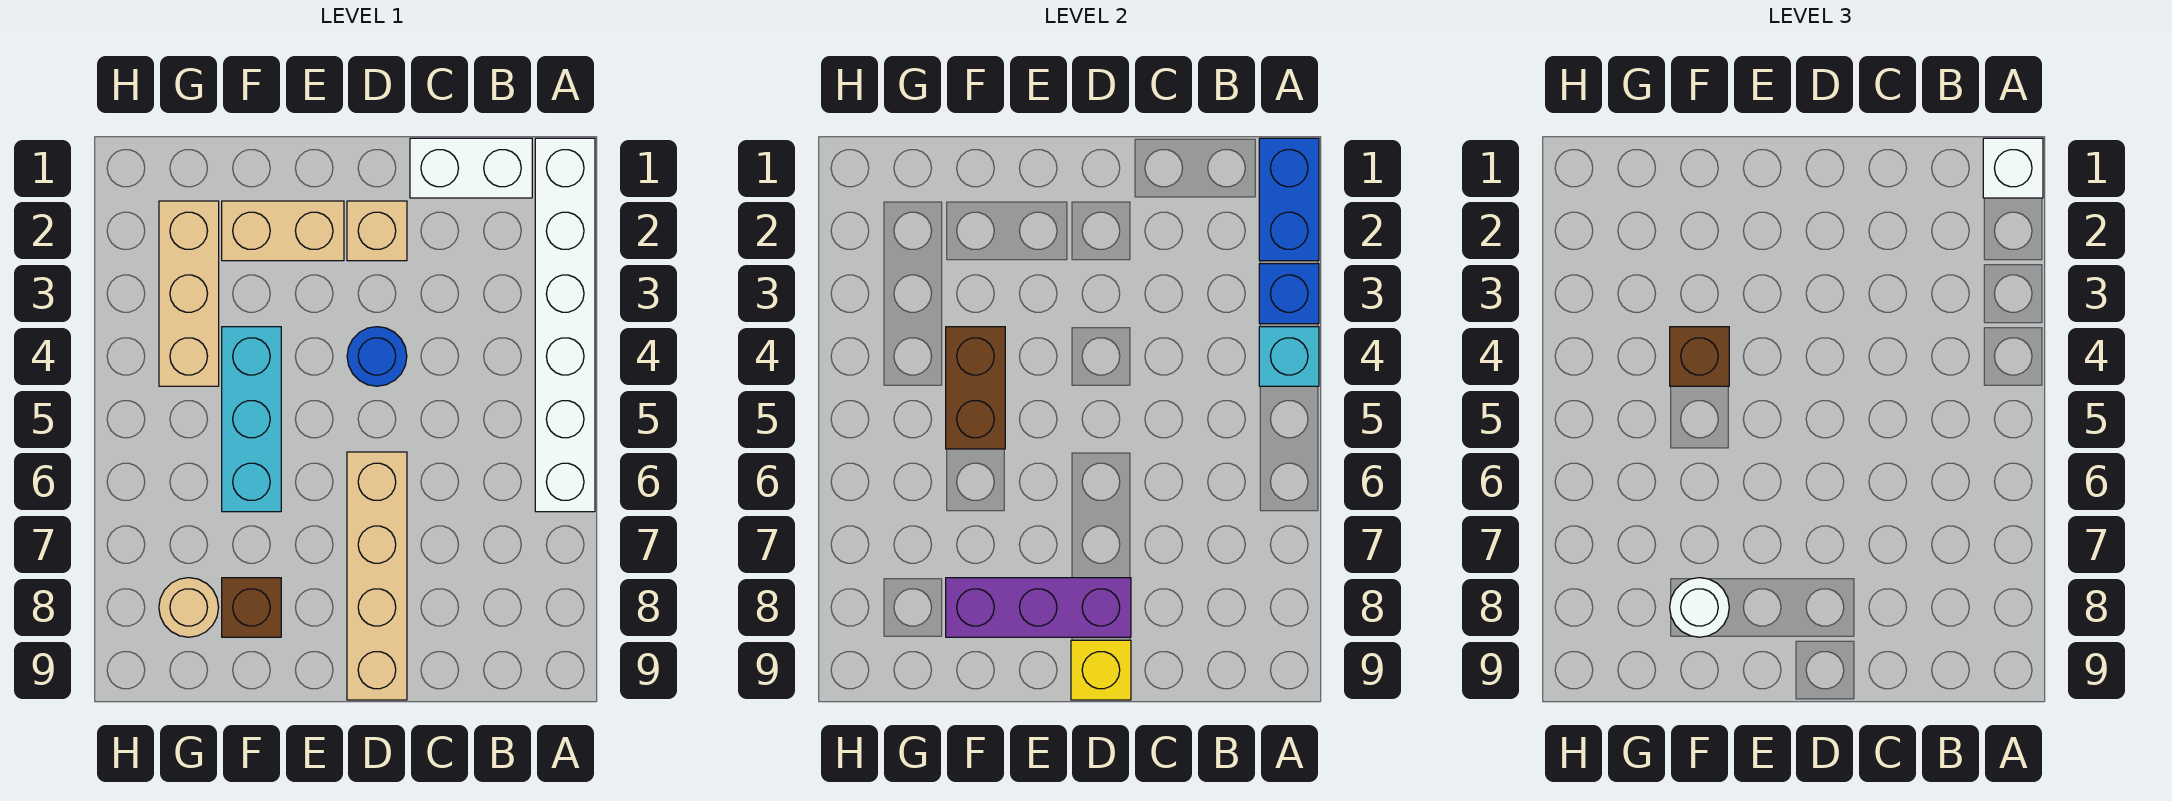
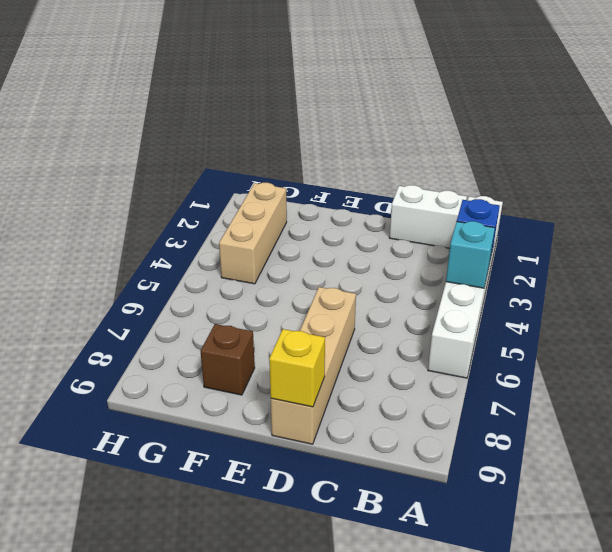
none -> tan brick D2 level 1
none -> blue round brick D4 level 1
none -> tan brick E2:F2 level 1

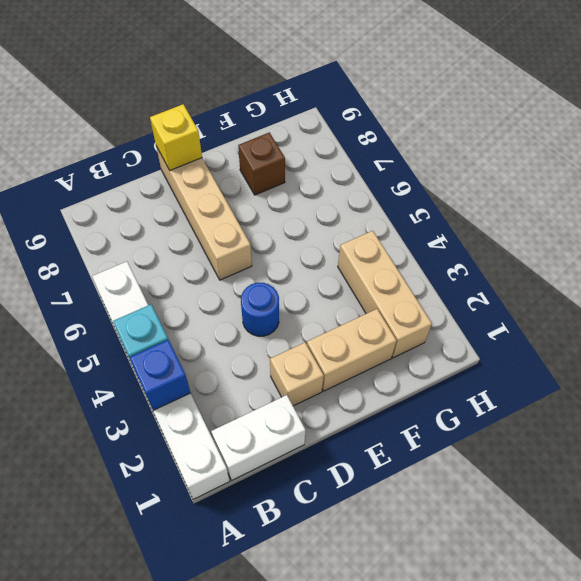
none -> cyan brick F4:F6 level 1
none -> tan round brick G8 level 1
none -> blue brick A1:A2 level 2

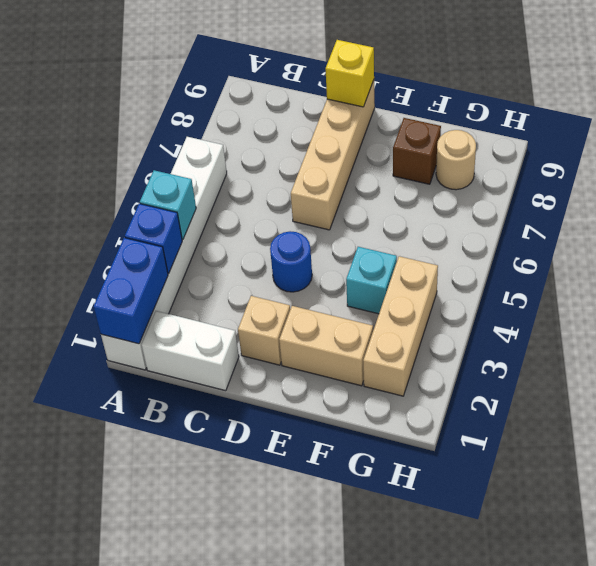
cyan brick F4 level 1 -> cyan brick F4:F6 level 1
none -> purple brick D8:F8 level 2
none -> brown brick F4:F5 level 2
none -> white brick A1 level 3

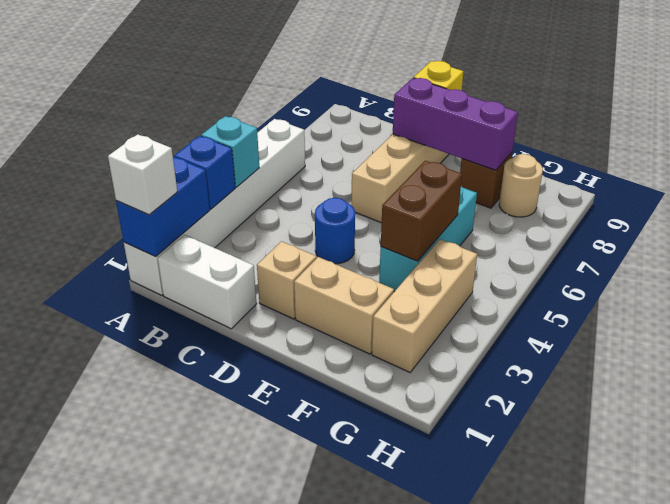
none -> brown brick F4 level 3
none -> white round brick F8 level 3

